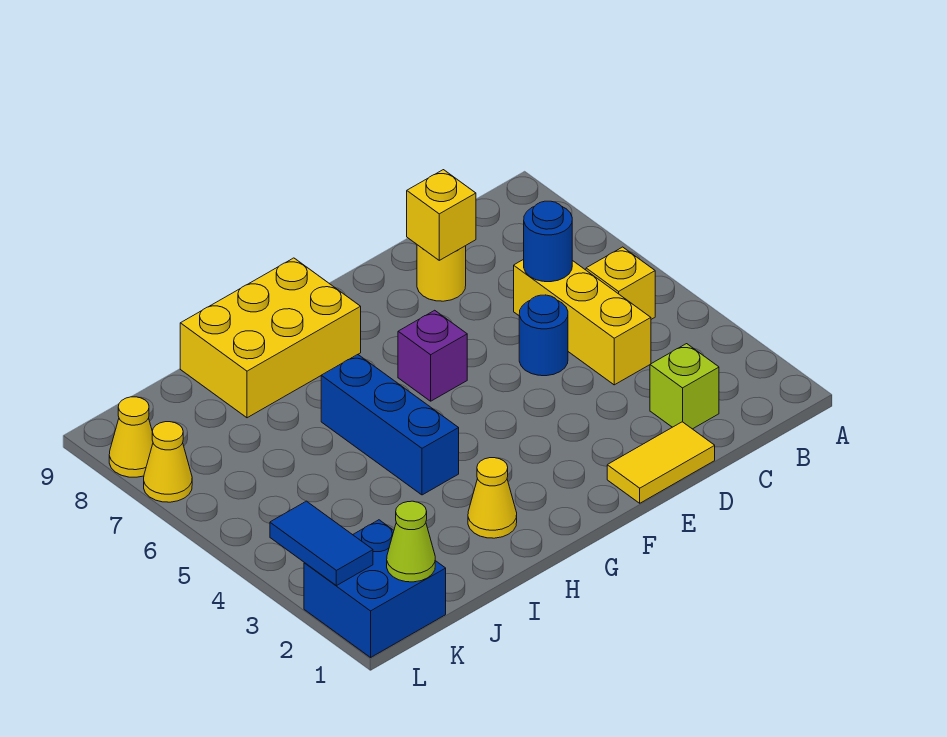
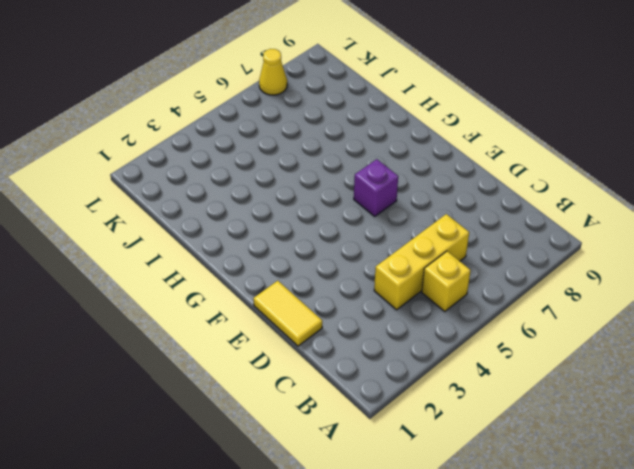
none -> lime brick C2 level 1
none -> blue round brick D5 level 1
none -> yellow round brick D8 level 1

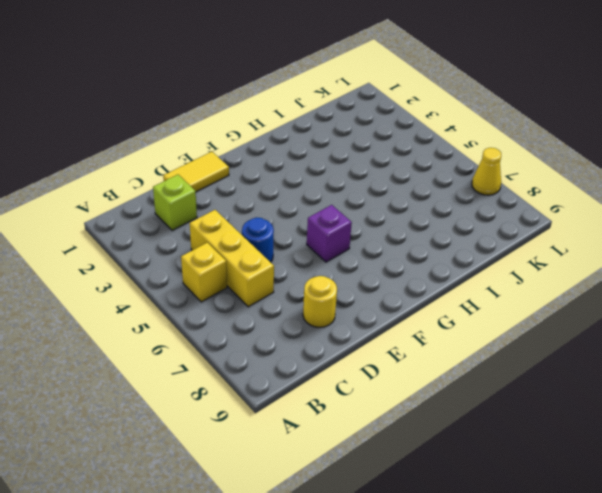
none -> yellow brick G8:I9 level 1
none -> yellow cone H2 level 1
none -> blue brick H4:H6 level 1

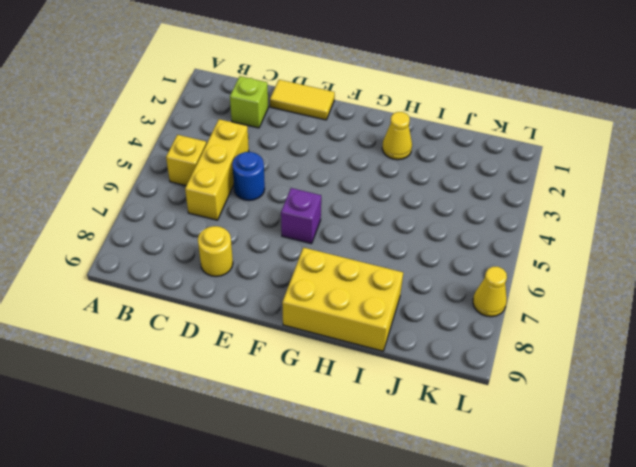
none -> blue brick H4:H6 level 1
none -> blue brick K1:L2 level 1
none -> yellow cone L8 level 1

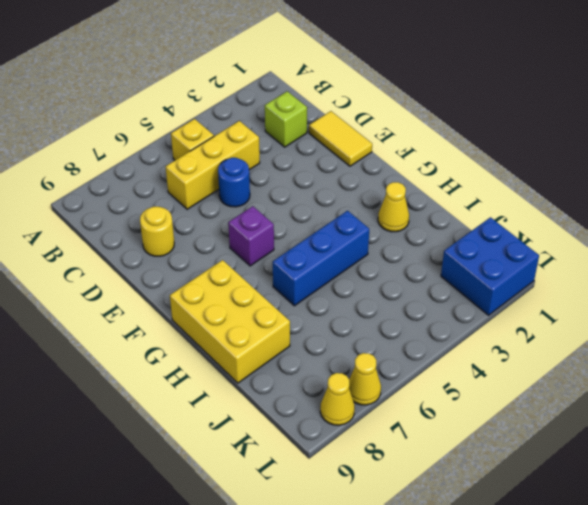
none -> blue round brick C6 level 2
none -> yellow brick D8 level 2
none -> lime cone K1 level 2

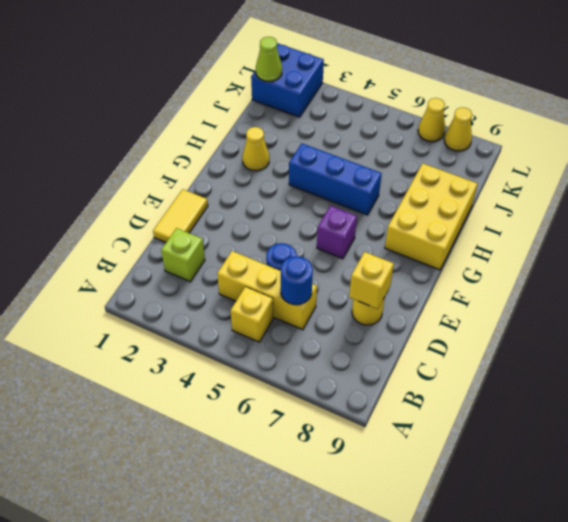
none -> blue tile L2:L3 level 2

